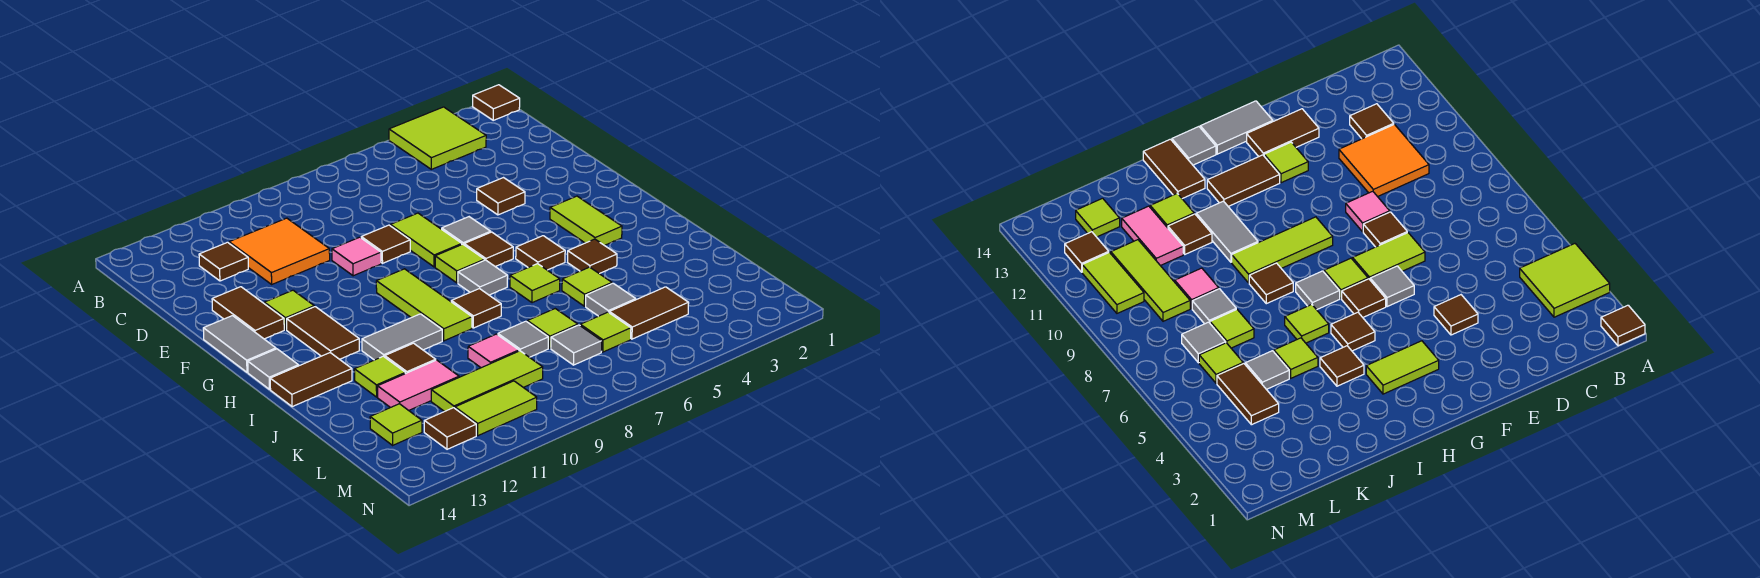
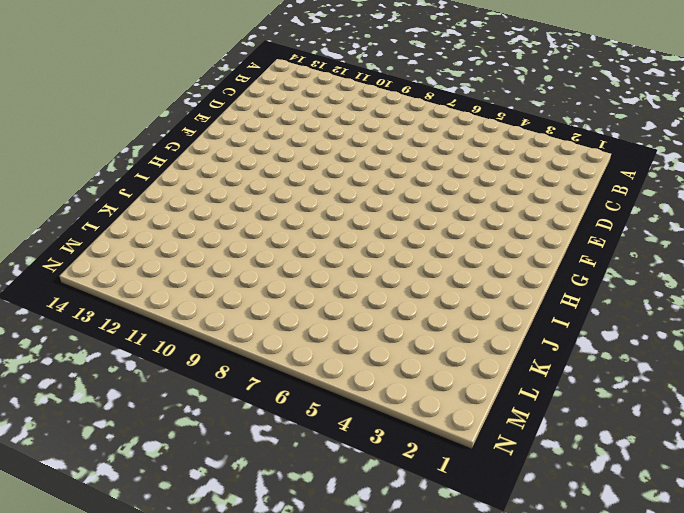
none -> brown tile A1 level 1
none -> lime tile A3:B4 level 1
none -> orange tile C10:D11 level 1
none -> brown tile C12 level 1

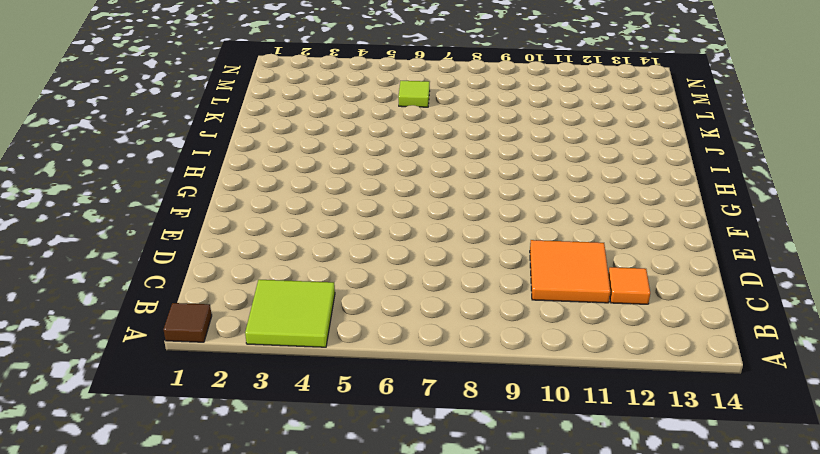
orange tile C12 level 1 -> brown tile C12 level 1
none -> brown tile E4 level 1
none -> lime tile E7:F7 level 1
none -> brown tile E8 level 1
none -> pink tile E9 level 1

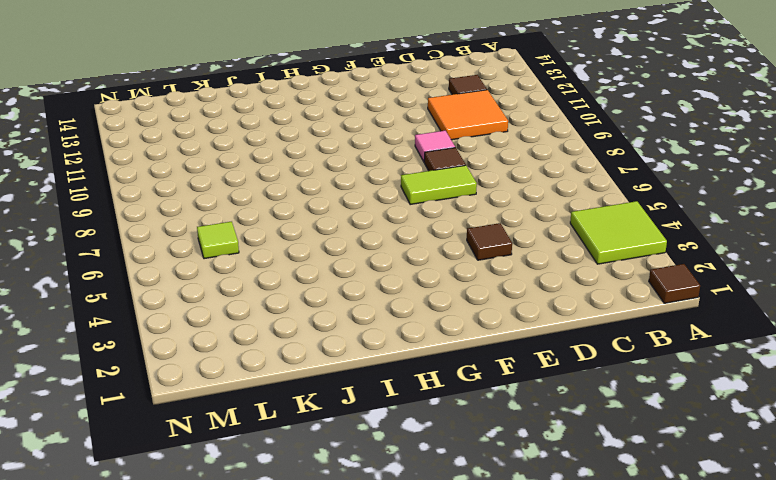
none -> brown tile E13:F13 level 1
none -> grey tile F6 level 1
none -> lime tile F12 level 1
none -> grey tile F14:G14 level 1

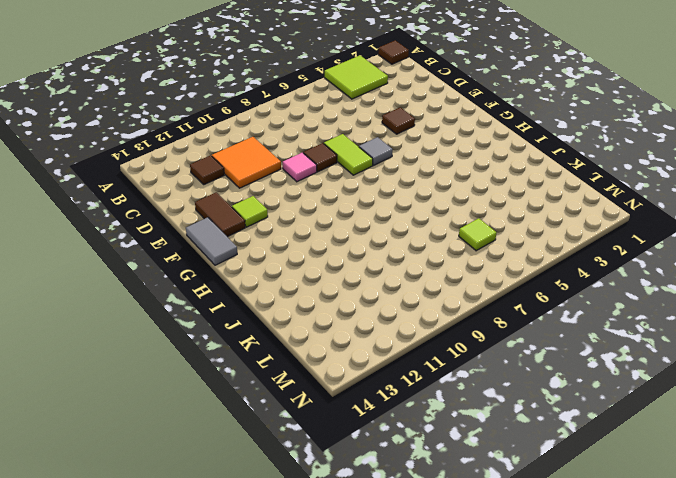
none -> lime tile G3:H3 level 1
none -> brown tile G6 level 1
none -> lime tile G7 level 1
none -> lime tile G9:I9 level 1

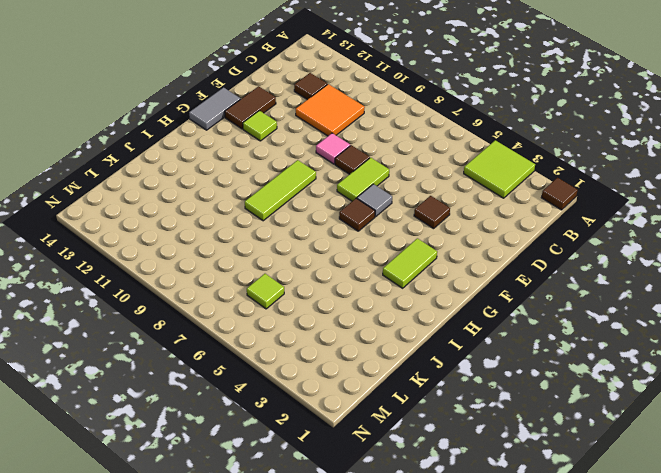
none -> lime tile G7 level 1
none -> brown tile G12:H12 level 1
none -> brown tile H5 level 1
none -> grey tile H7 level 1

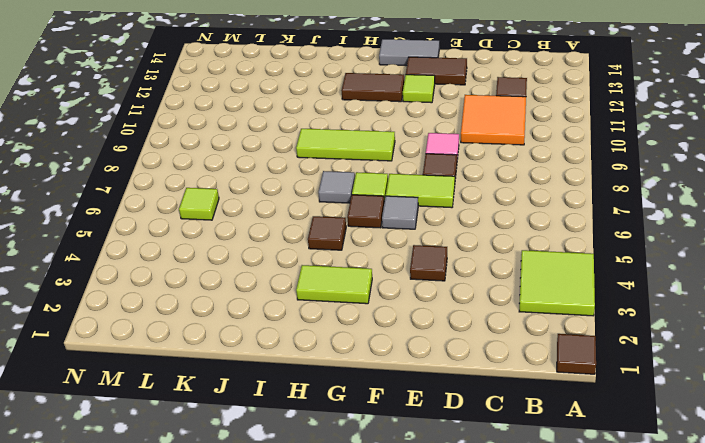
none -> grey tile H14 level 1
none -> brown tile I4 level 1
none -> lime tile I6 level 1
none -> brown tile I8 level 1

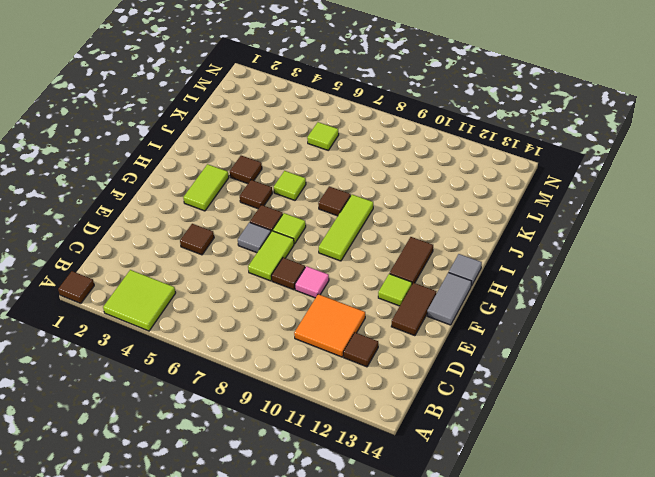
none -> grey tile H7 level 1
none -> grey tile I10:I11 level 1
none -> brown tile I13:I14 level 1
none -> lime tile J5 level 1

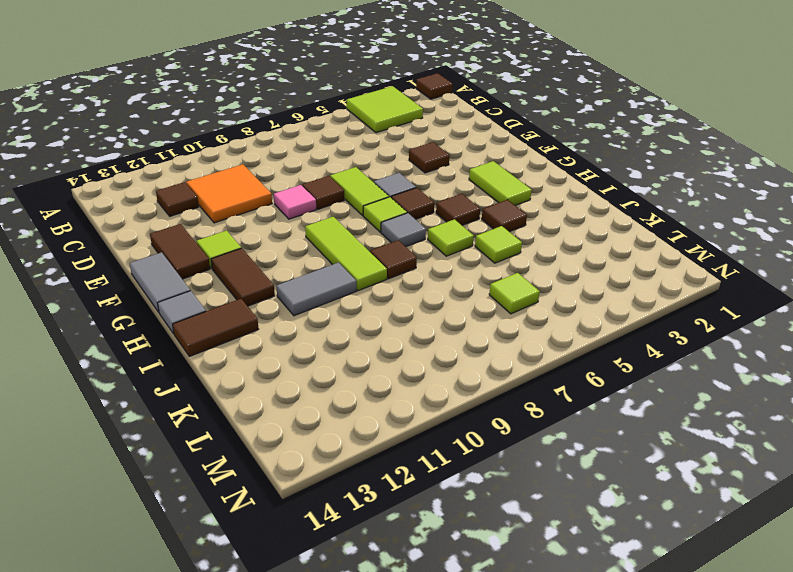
none -> brown tile J11 level 1
none -> lime tile J12 level 1
none -> grey tile K5 level 1
none -> lime tile K7 level 1

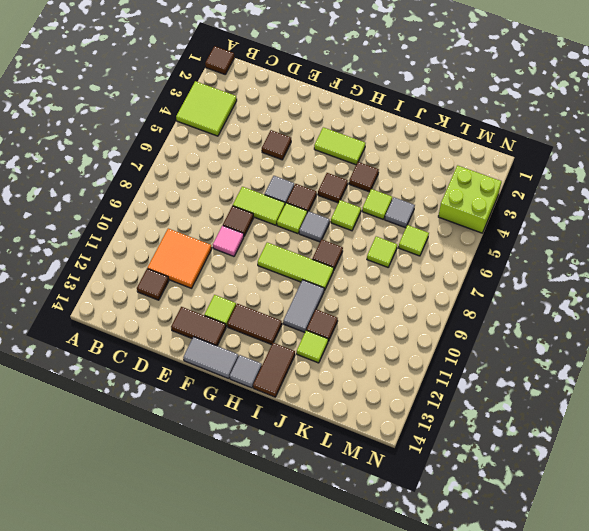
lime brick M3:N4 level 1 -> none
none -> grey tile K8 level 1
none -> pink tile K9 level 1
none -> pink tile K11:K12 level 1
none -> brown tile L4:L5 level 1

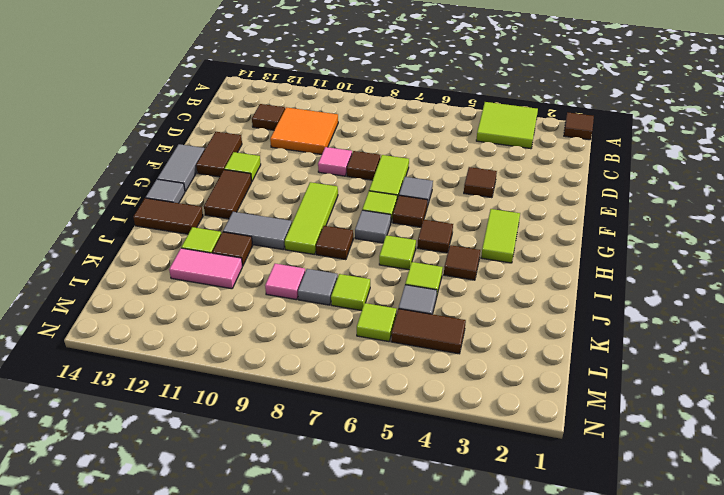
none -> grey tile L7 level 1
none -> lime tile L9:L11 level 1
none -> lime tile L13 level 1
none -> lime tile M10:M11 level 1

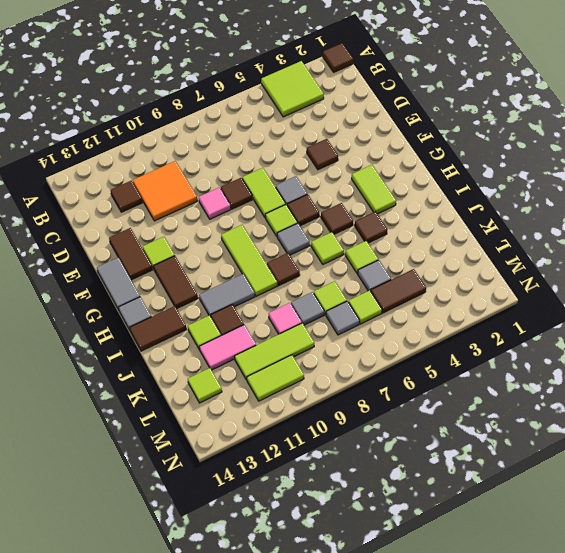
none -> brown tile M12 level 1

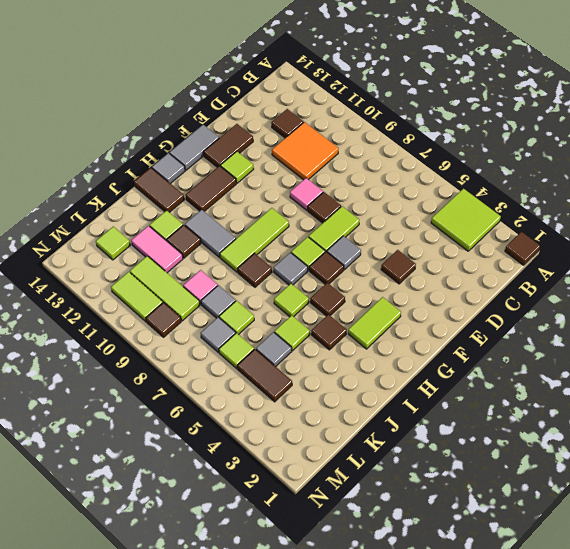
brown tile M9 level 1 -> brown tile M12 level 1

